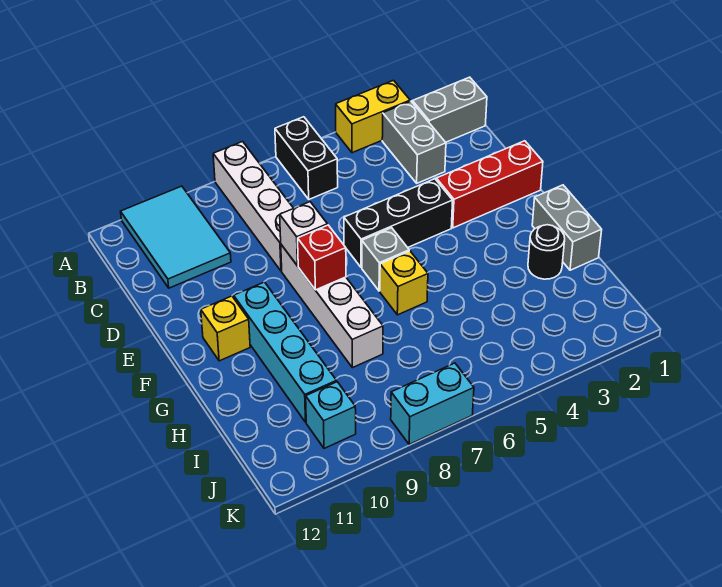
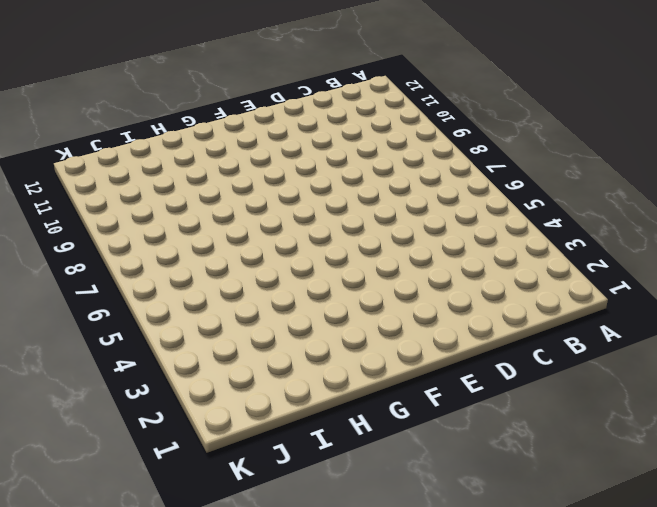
none -> yellow brick A3:A4 level 1
none -> black brick A6:B6 level 1
none -> white brick A8:D8 level 1

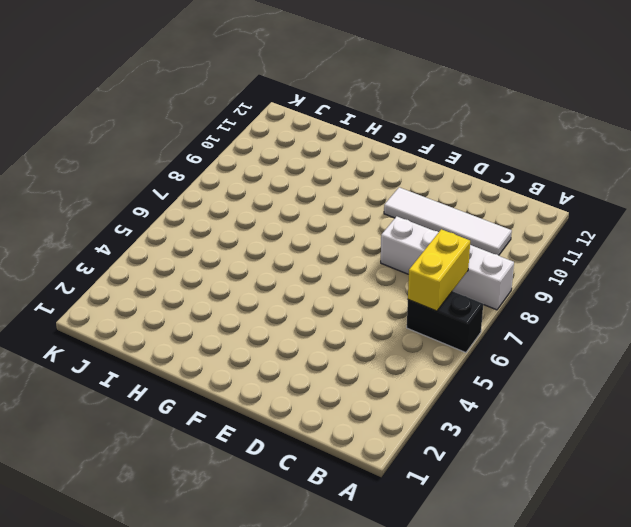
yellow brick B6:B7 level 2 -> yellow brick A3:A4 level 1
white tile B10:E10 level 1 -> cyan tile A10:C11 level 1
none -> grey brick B1:B2 level 1
none -> grey brick B3:C3 level 1
none -> red brick E1:E3 level 1

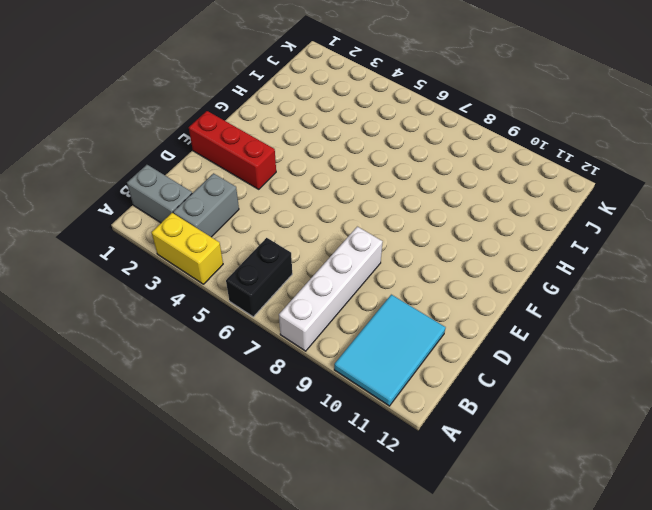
none -> black brick E4:E6 level 1
none -> white brick E8:H8 level 1
none -> grey brick F6 level 1

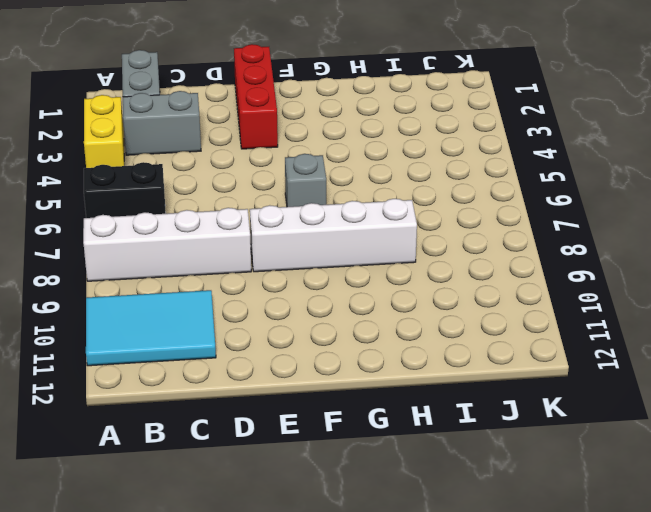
none -> black brick E4:E6 level 1
none -> cyan brick F10:I10 level 1
none -> yellow brick F11 level 1

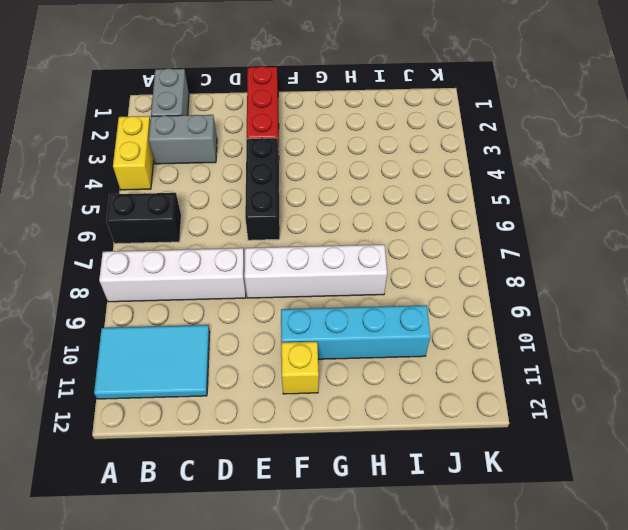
none -> grey brick F6 level 1
none -> grey brick G1:H1 level 1
none -> yellow brick G6 level 1

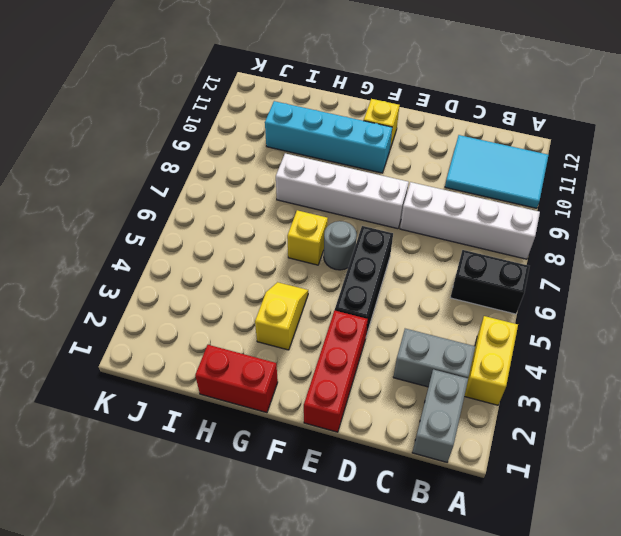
grey round brick F6 level 1 -> grey brick F6 level 1
red brick G1:H1 level 1 -> grey brick G1:H1 level 1
yellow slope G3:G4 level 1 top 3 -> none
none -> black round brick H2 level 1
none -> cyan brick J10 level 1
none -> cyan brick K7:K8 level 1

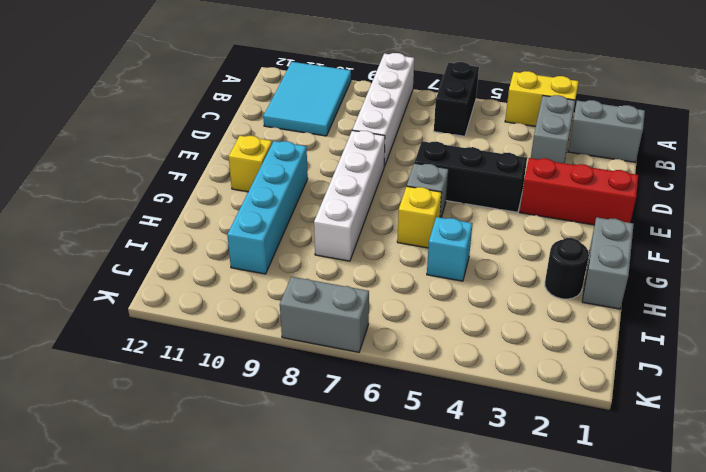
cyan brick H5 level 1 -> cyan brick J10 level 1
grey brick K7:K8 level 1 -> cyan brick K7:K8 level 1
none -> white brick E8 level 2
none -> red brick F8 level 2

